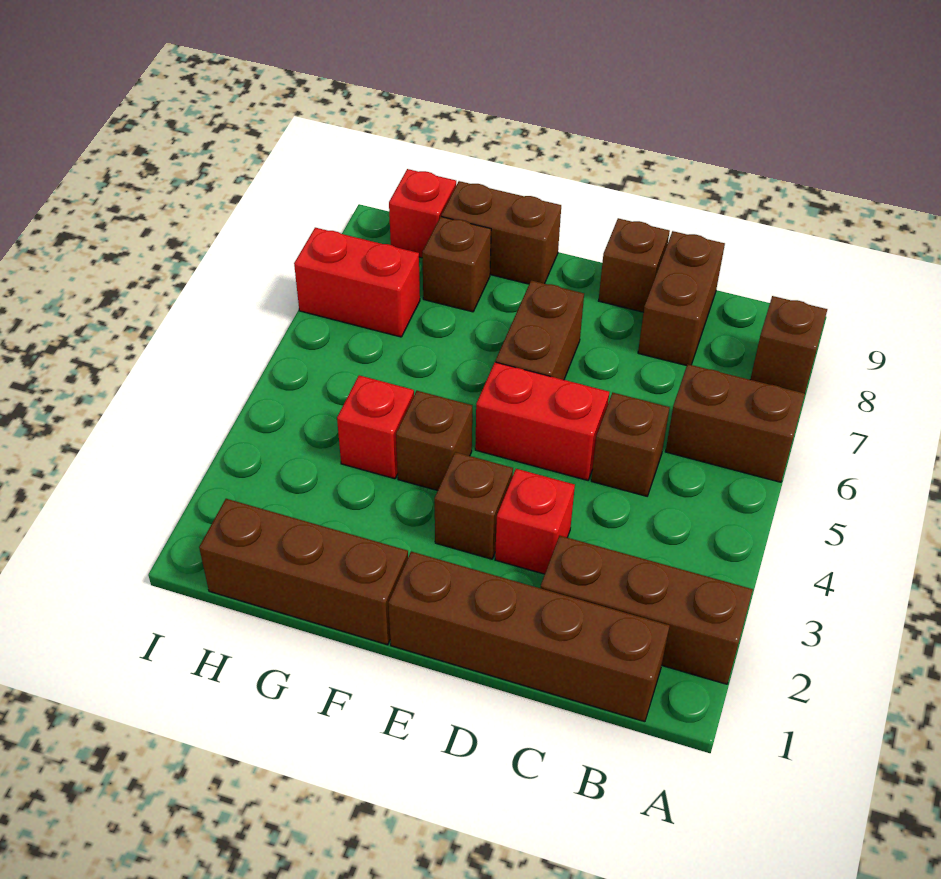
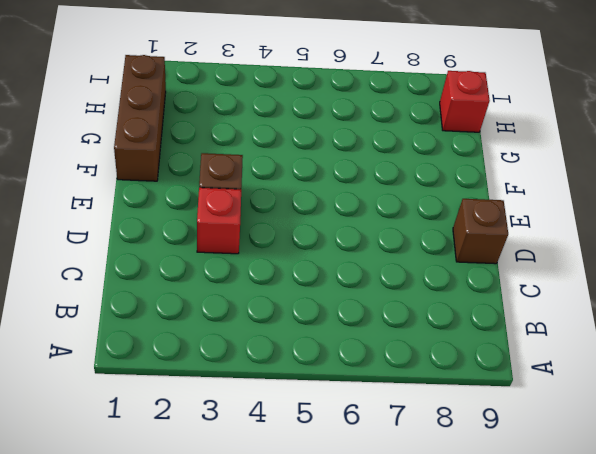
none -> brown brick A2:C2 level 1
none -> brown brick A6:B6 level 1
none -> brown brick A8 level 1

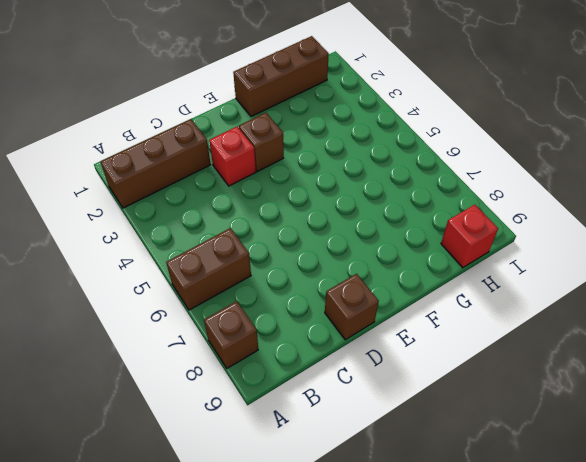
none -> brown brick B1:E1 level 1
none -> brown brick C5 level 1
none -> brown brick C8:C9 level 1

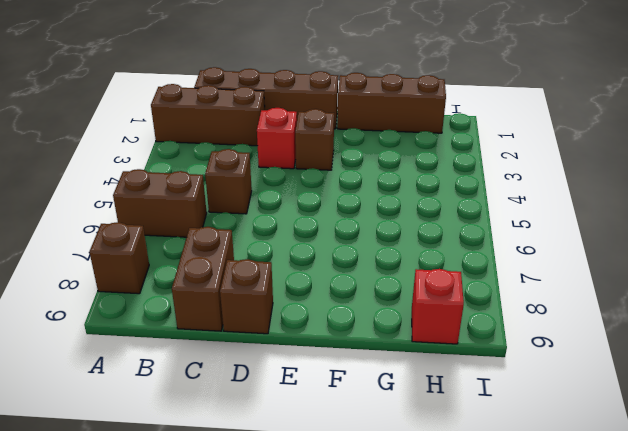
none -> red brick D5:E5 level 1
none -> brown brick E6:E7 level 1
none -> brown brick F4 level 1

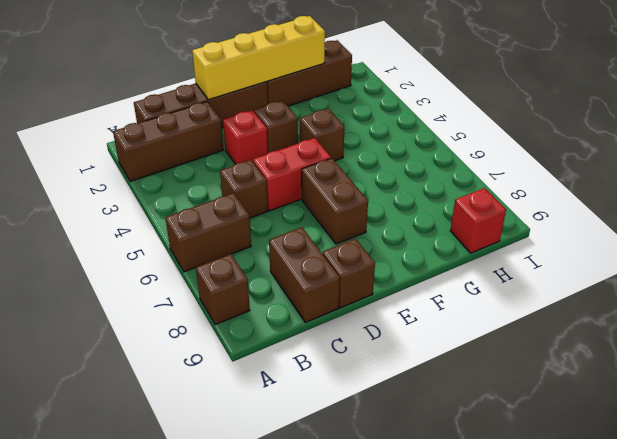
yellow brick D1:G1 level 2 -> none
none -> brown brick F9:G9 level 1
none -> red brick G4 level 1
none -> brown brick G8 level 1

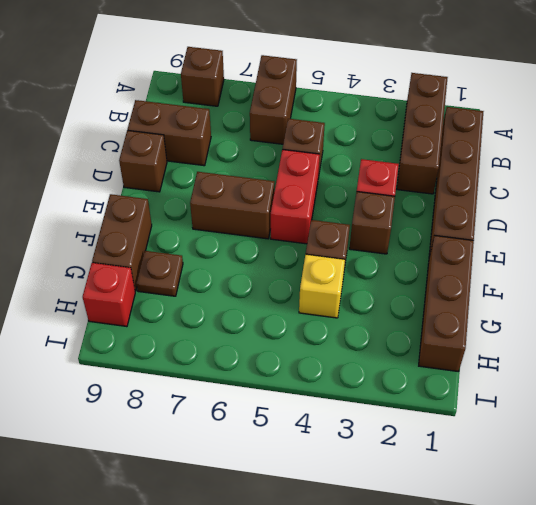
yellow brick G4 level 1 -> red brick G4 level 1
brown plate G8 level 1 -> brown brick G8 level 1
none -> red brick H7:I7 level 1

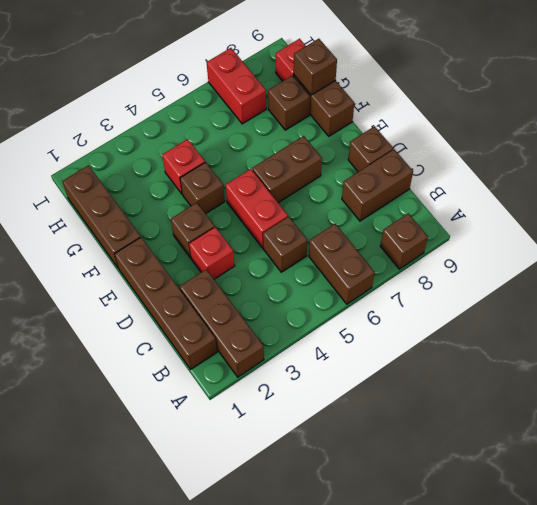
brown brick G9 level 2 -> none

